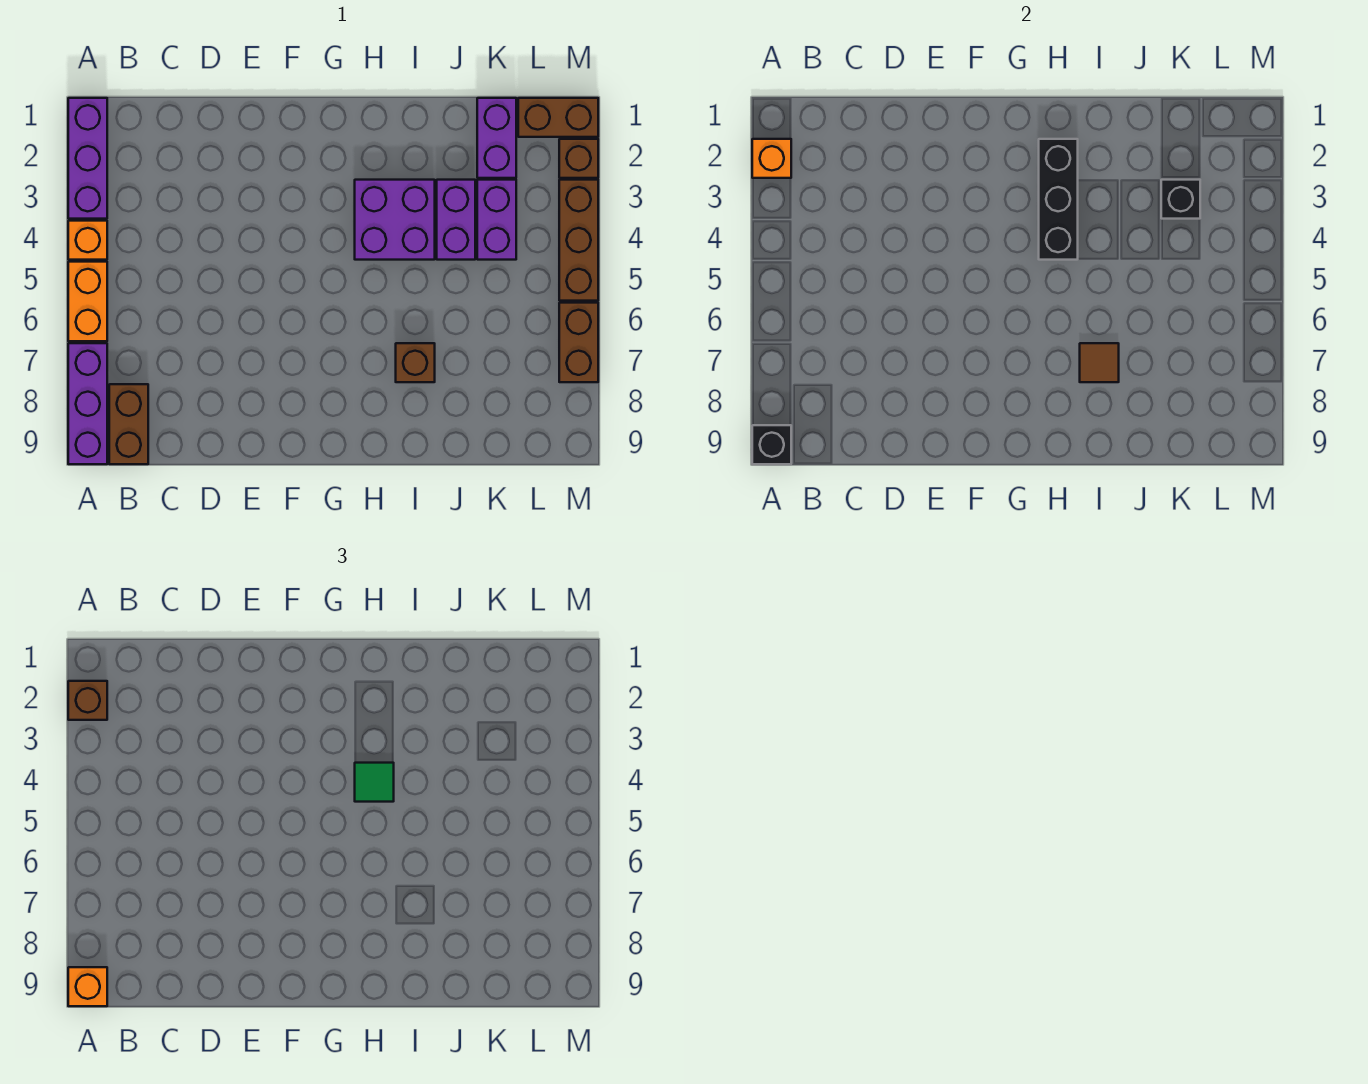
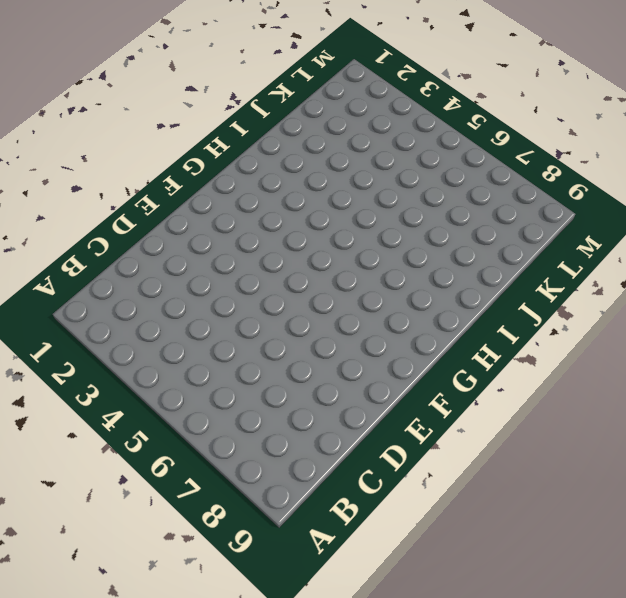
none -> purple brick A1:A3 level 1
none -> orange brick A4 level 1
none -> orange brick A5:A6 level 1

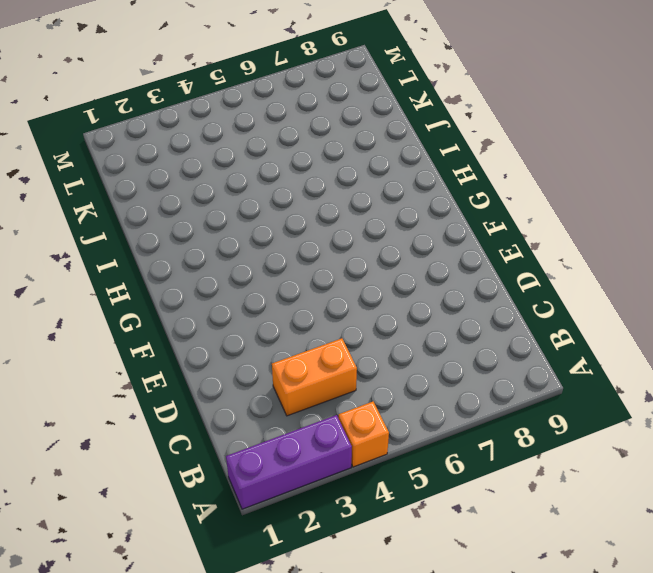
orange brick C3:C4 level 1 -> orange brick A5:A6 level 1
none -> purple brick A7:A9 level 1
none -> brown brick B8:B9 level 1
none -> purple brick H3:I4 level 1

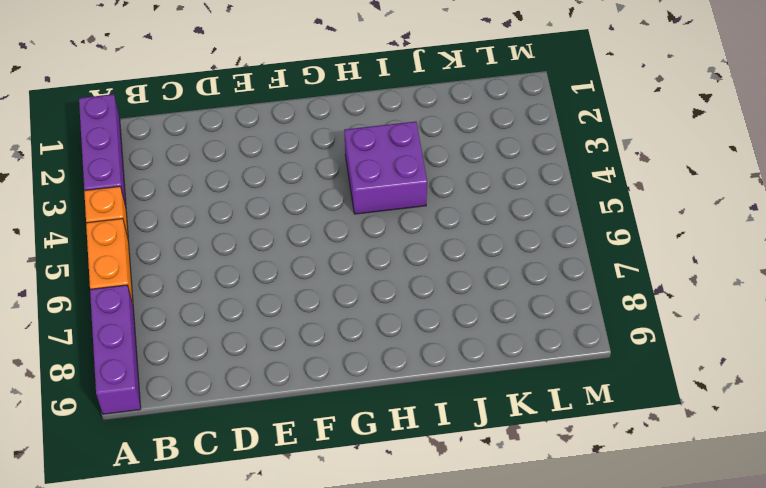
none -> brown brick B8:B9 level 1
none -> brown brick I7 level 1
none -> purple brick J3:J4 level 1

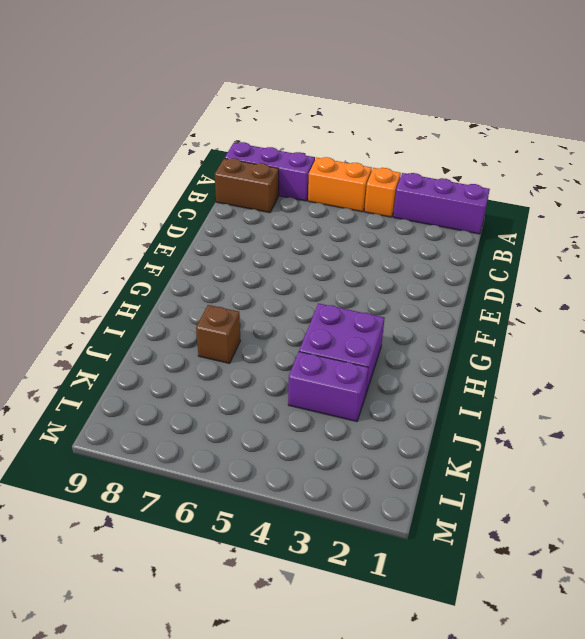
none -> purple brick K1:K2 level 1
none -> purple brick K3:K4 level 1
none -> brown brick L1:M1 level 1

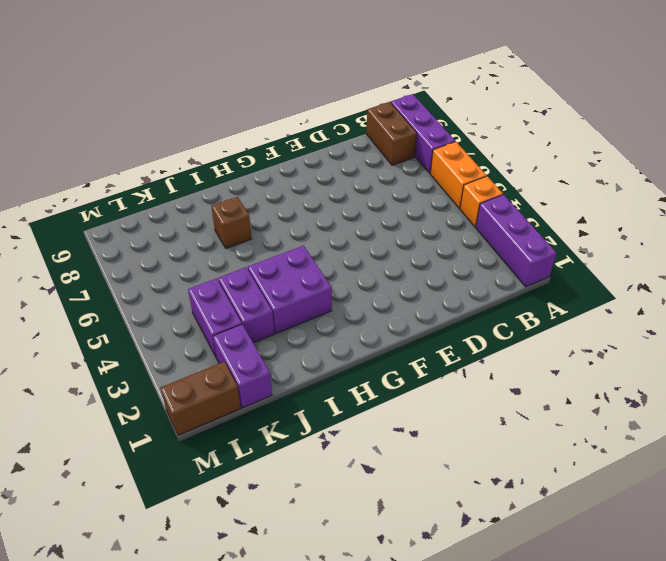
none -> brown brick M2 level 1
none -> brown brick M3:M5 level 1
none -> brown brick M6:M7 level 1

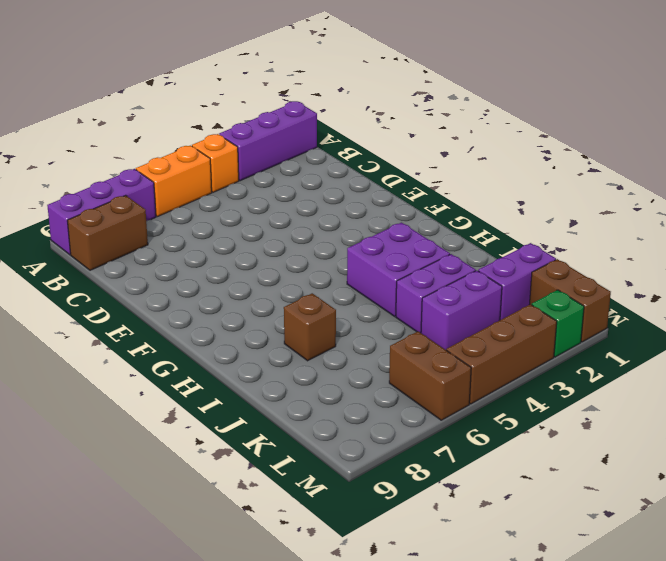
brown brick L6:M6 level 1 -> brown brick M6:M7 level 1
green brick M2 level 1 -> brown brick M2 level 1
none -> orange brick A2 level 2
none -> black brick A9 level 2
none -> black brick H2:H4 level 2

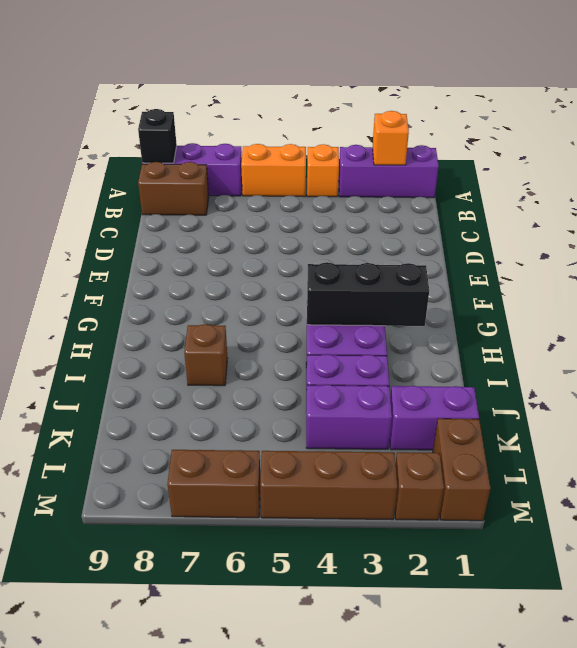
none -> brown tile I7 level 2
none -> black brick K3 level 2
none -> brown brick A2 level 3

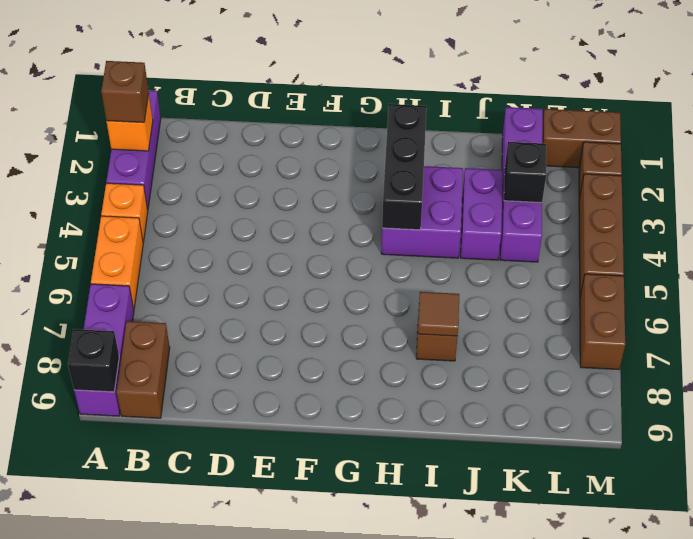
none -> orange brick A9 level 3
none -> green tile H4 level 3

